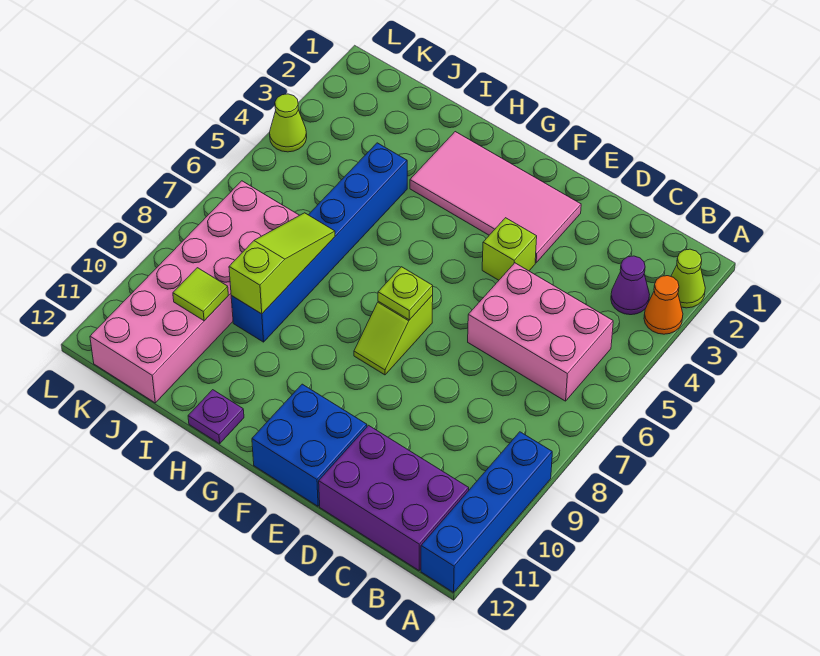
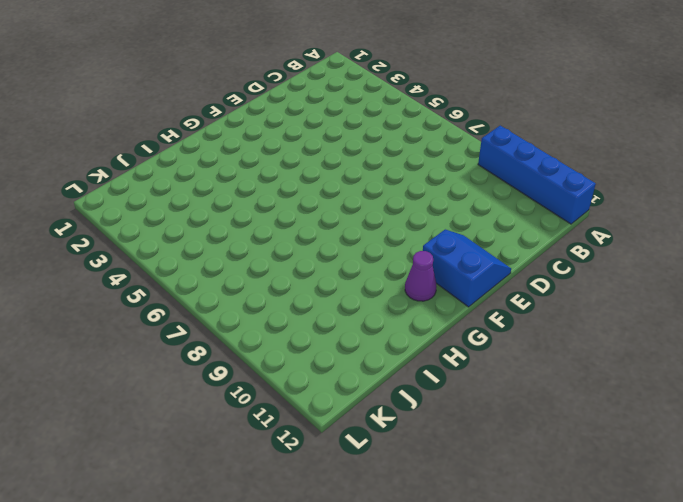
blue slope E11:F12 level 1 top F -> blue brick E11:F12 level 1
purple cone G11 level 1 -> purple cone B3 level 1
none -> lime cone A2 level 1
none -> orange cone A3 level 1
none -> pink brick B5:D6 level 1

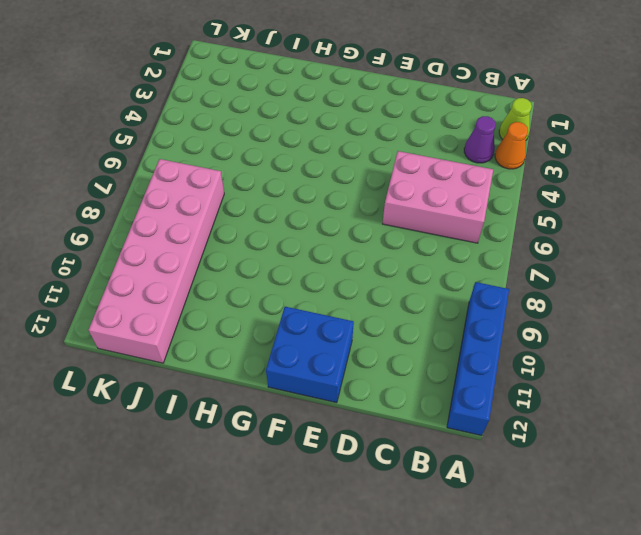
none -> purple brick B11:D12 level 1
none -> pink tile E2:H3 level 1
none -> lime brick E4 level 1

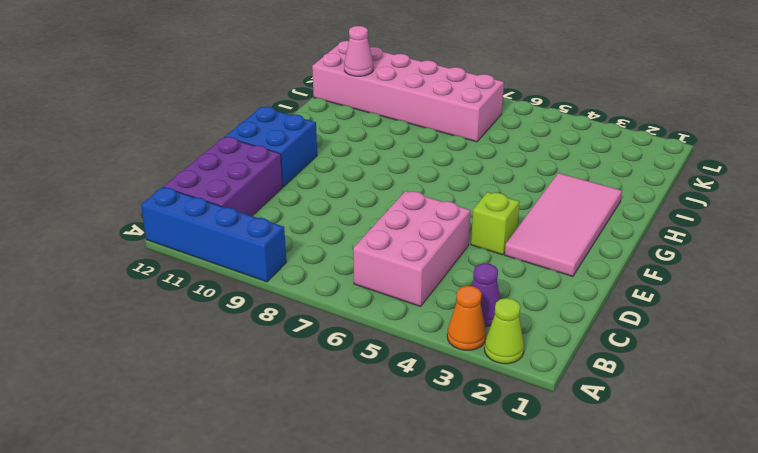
pink cone J11 level 2 -> none
none -> lime slope F7:F8 level 1 top 7
none -> purple plate H12 level 1
none -> blue brick I4:I9 level 1

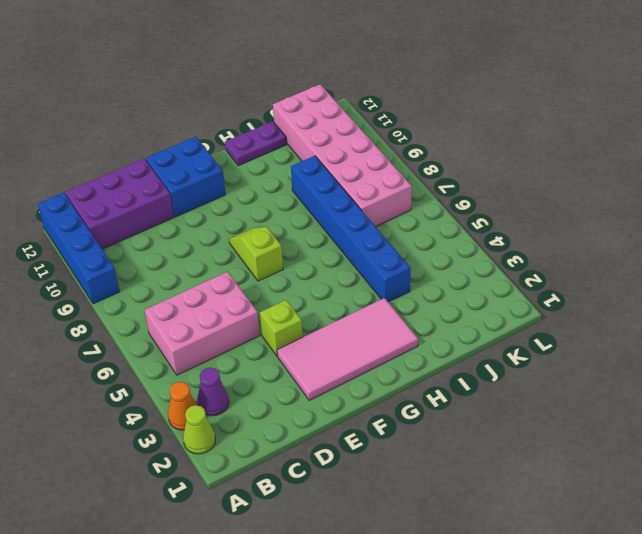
purple plate H12:I12 level 1 -> purple plate H12 level 1
none -> lime cone L4 level 1
none -> lime plate F7 level 2
none -> lime slope I7:I9 level 2 top 9

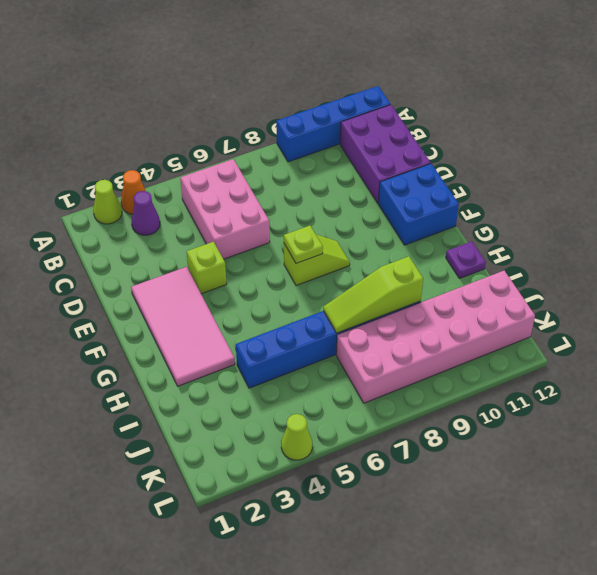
none -> lime tile J10 level 2

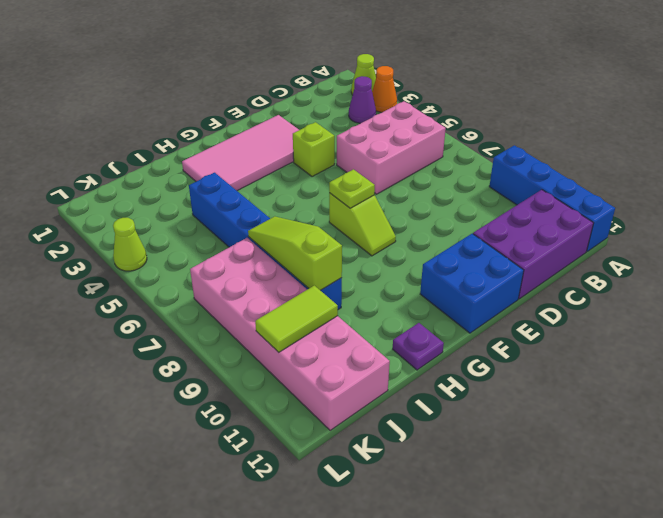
lime tile J10:K10 level 2 -> lime tile J10 level 2

